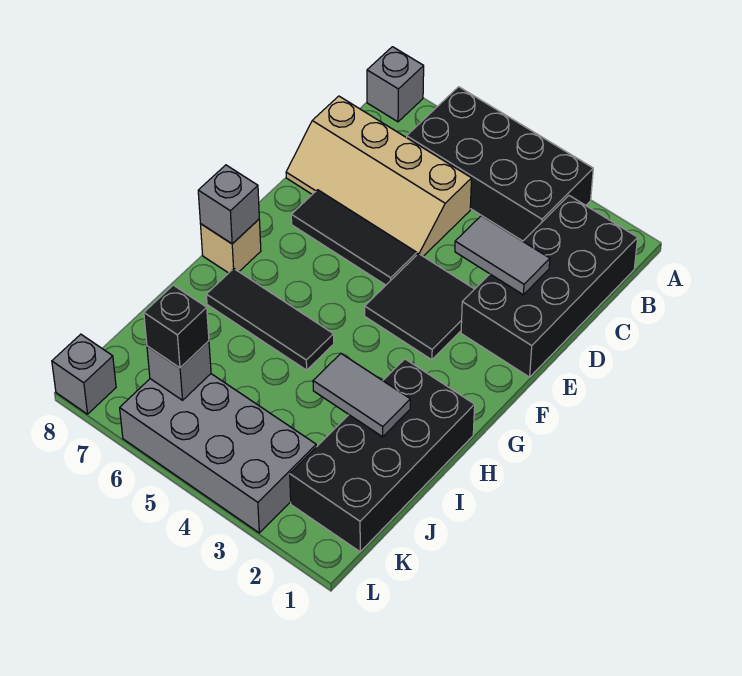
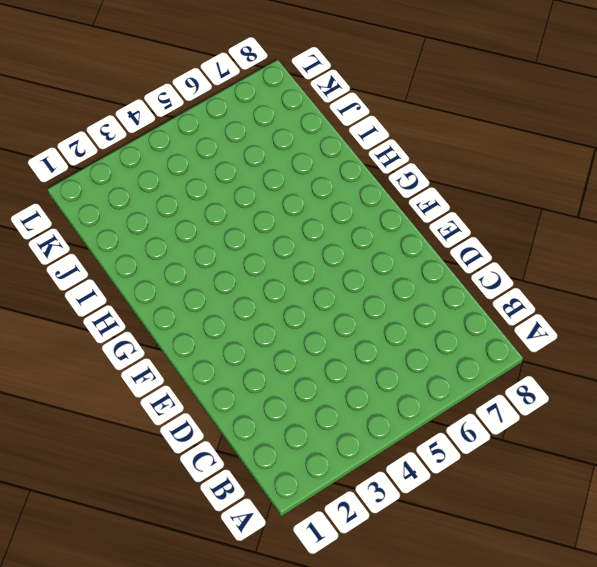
none -> black brick A3:B6 level 1
none -> grey brick A8 level 1
none -> black brick B1:E2 level 1

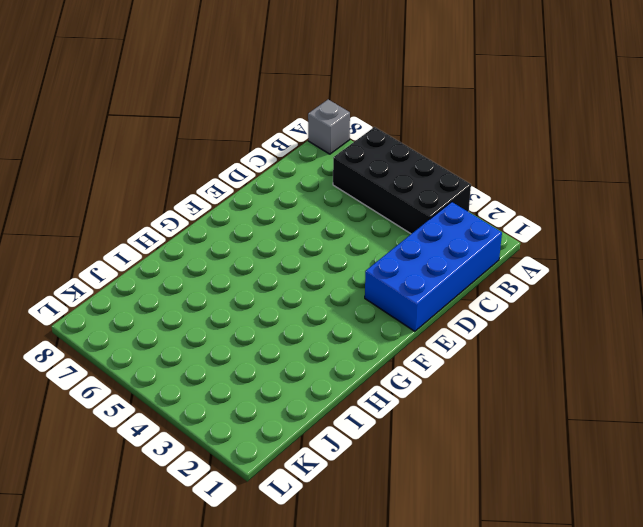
blue brick B1:E2 level 1 -> black brick B1:E2 level 1
none -> tan slope C5:D8 level 1 top C
none -> black tile E3:F4 level 1
none -> black tile E5:E7 level 1

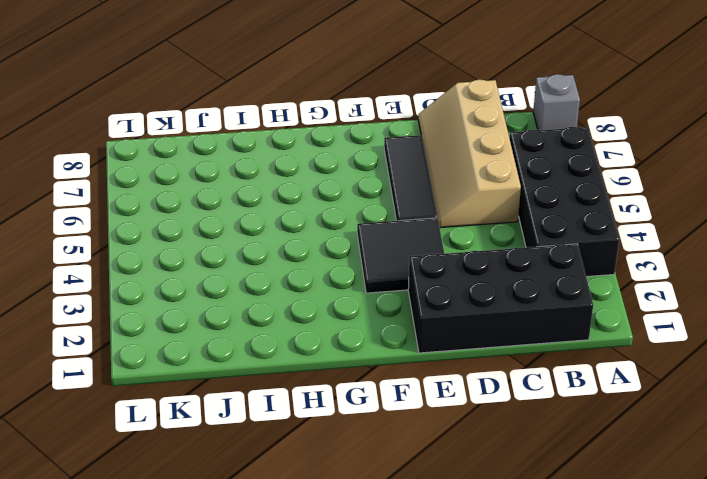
none -> tan brick G8 level 1
none -> black brick H1:K2 level 1
none -> black tile H5:H7 level 1

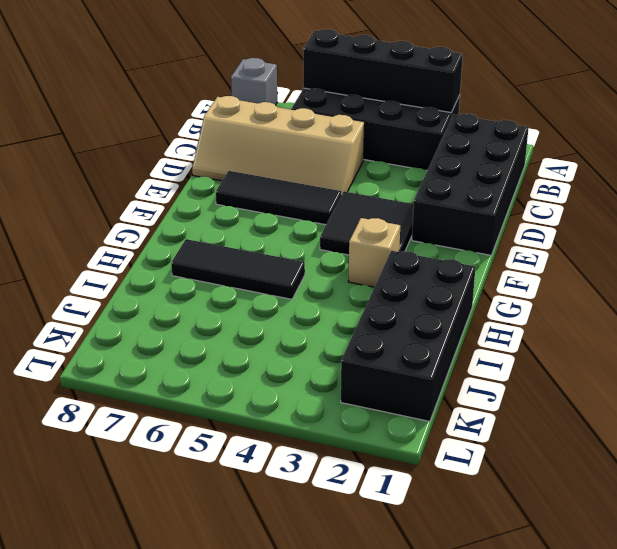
black brick A3:A6 level 2 -> none
tan brick G3 level 1 -> tan brick G8 level 1
none -> grey brick K3:L6 level 1
none -> grey brick L8 level 1
none -> grey tile D2:D3 level 2

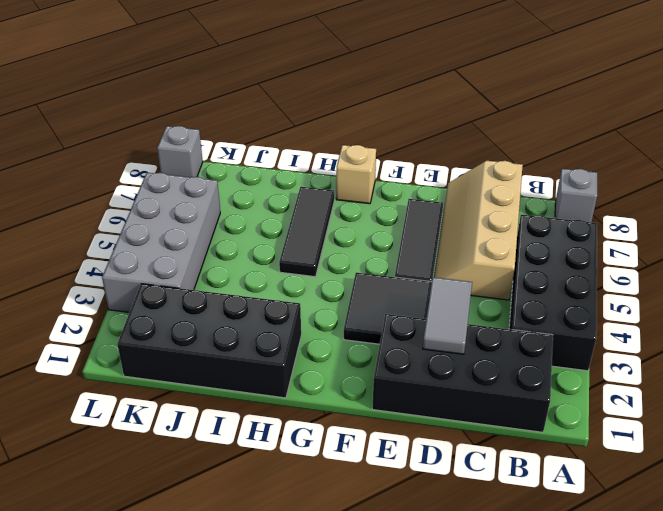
none -> grey brick G8 level 2
none -> grey tile I2:I3 level 2
none -> grey brick K6 level 2

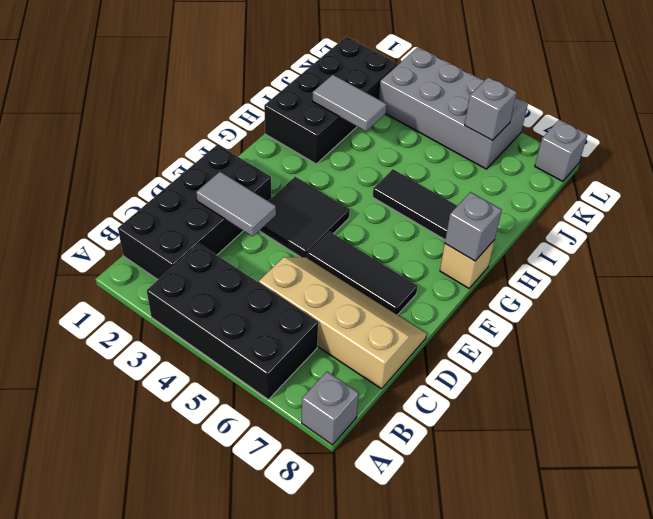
none -> black brick K6 level 3

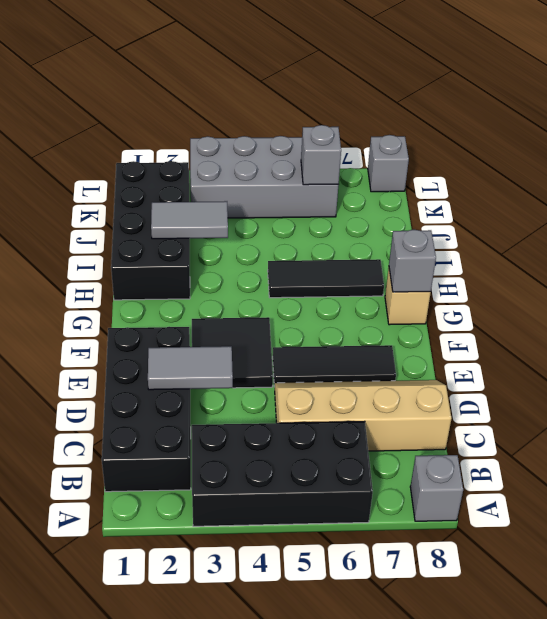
none -> black brick K6 level 3

